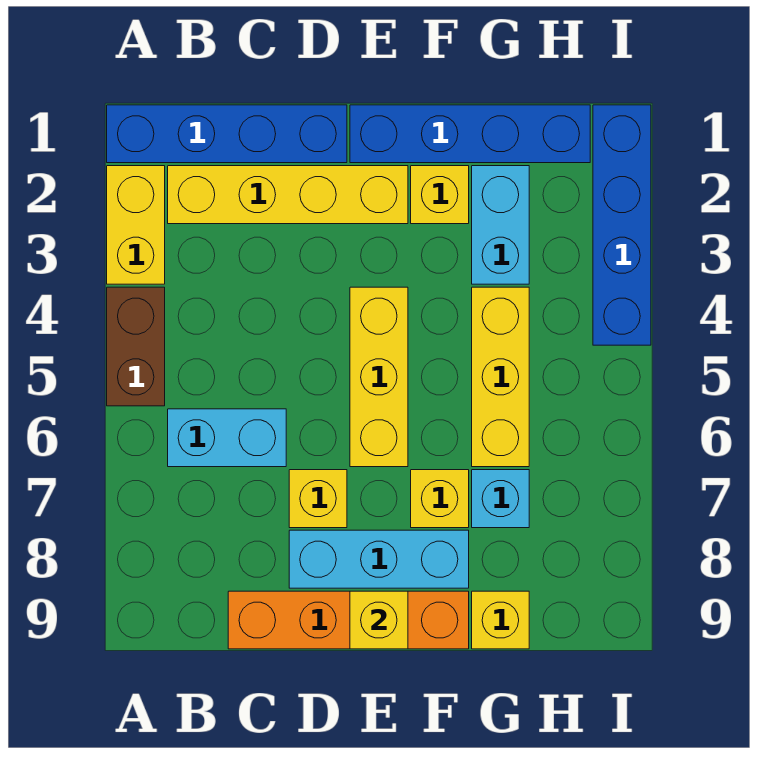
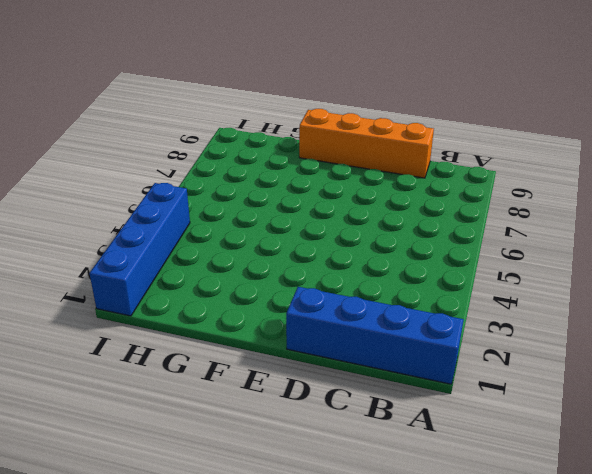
none -> yellow brick A2:A3 level 1
none -> brown brick A4:A5 level 1
none -> yellow brick B2:E2 level 1

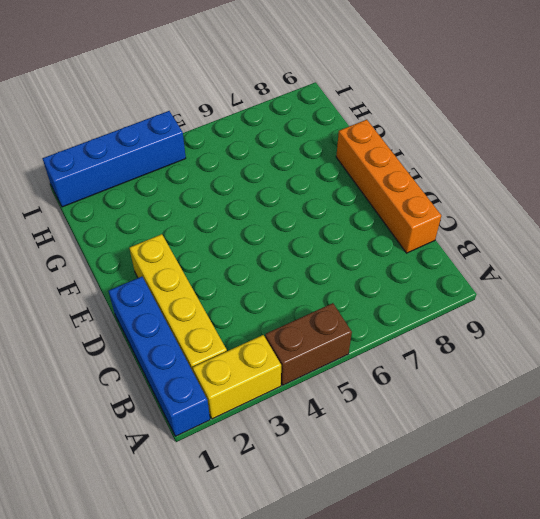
none -> cyan brick B6:C6 level 1
none -> yellow brick D7 level 1
none -> cyan brick D8:F8 level 1

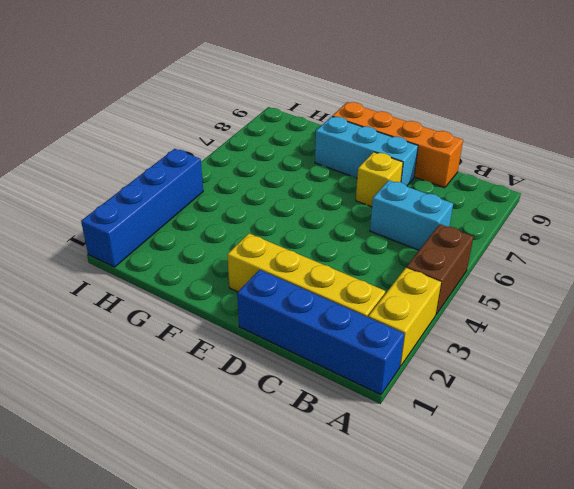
none -> blue brick E1:H1 level 1
none -> yellow brick E4:E6 level 1
none -> yellow brick F2 level 1

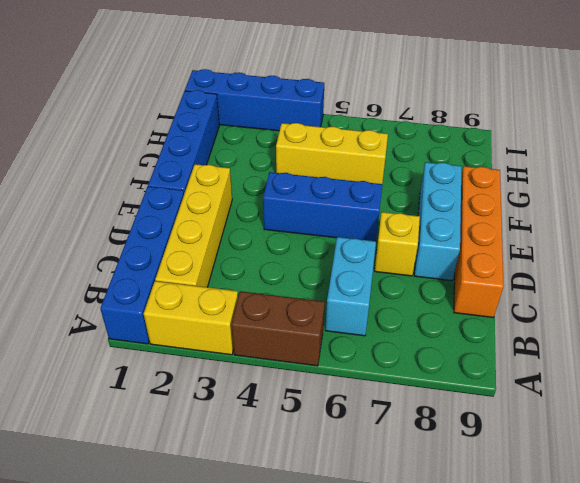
blue brick E4:E6 level 1 -> yellow brick E4:E6 level 1
none -> yellow brick F2 level 1
none -> yellow brick F7 level 1
none -> cyan brick G2:G3 level 1

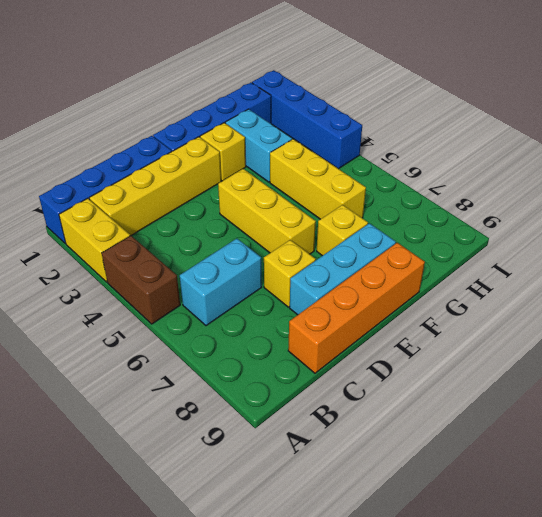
none -> cyan brick G7 level 1
none -> yellow brick G9 level 1
none -> yellow brick E9 level 2

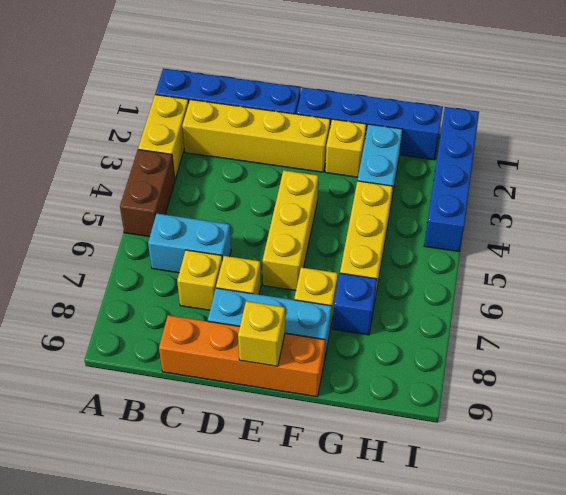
yellow brick C7 level 1 -> yellow brick G9 level 1
blue brick G7 level 1 -> cyan brick G7 level 1

